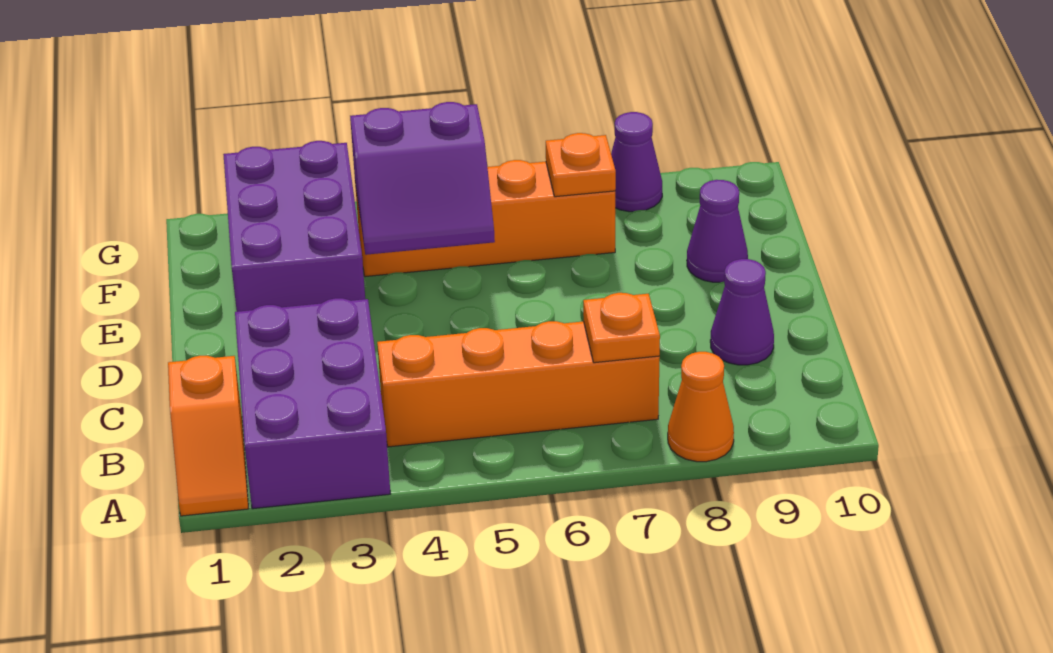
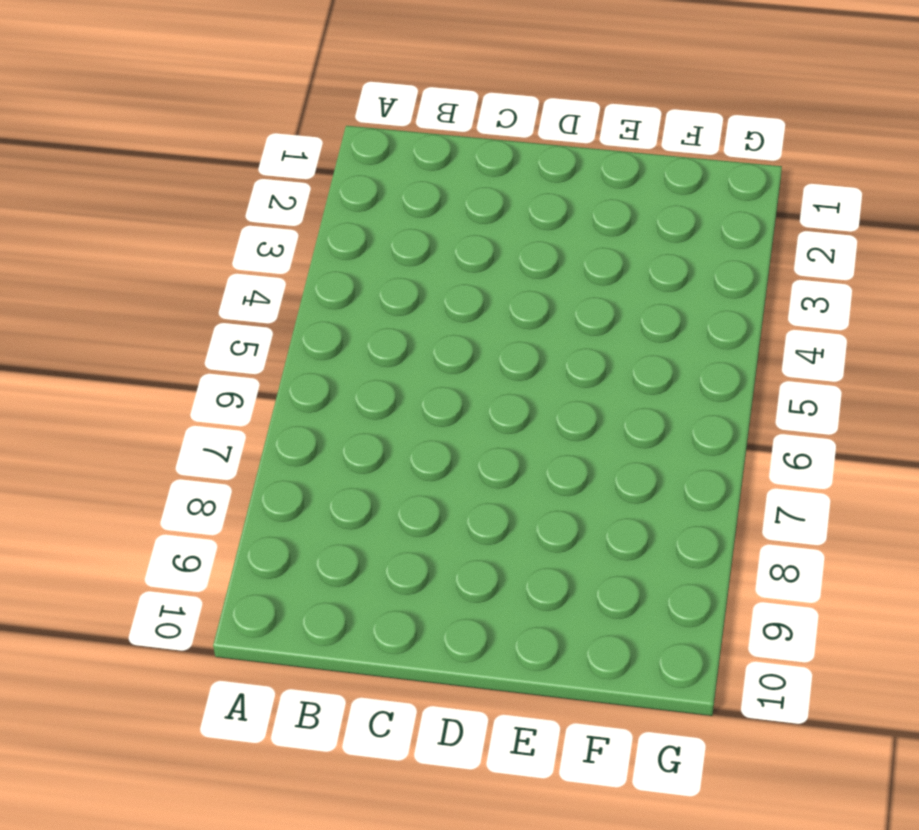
none -> orange slope A1:B1 level 1 top B
none -> purple brick A2:C3 level 1
none -> orange cone A8 level 1

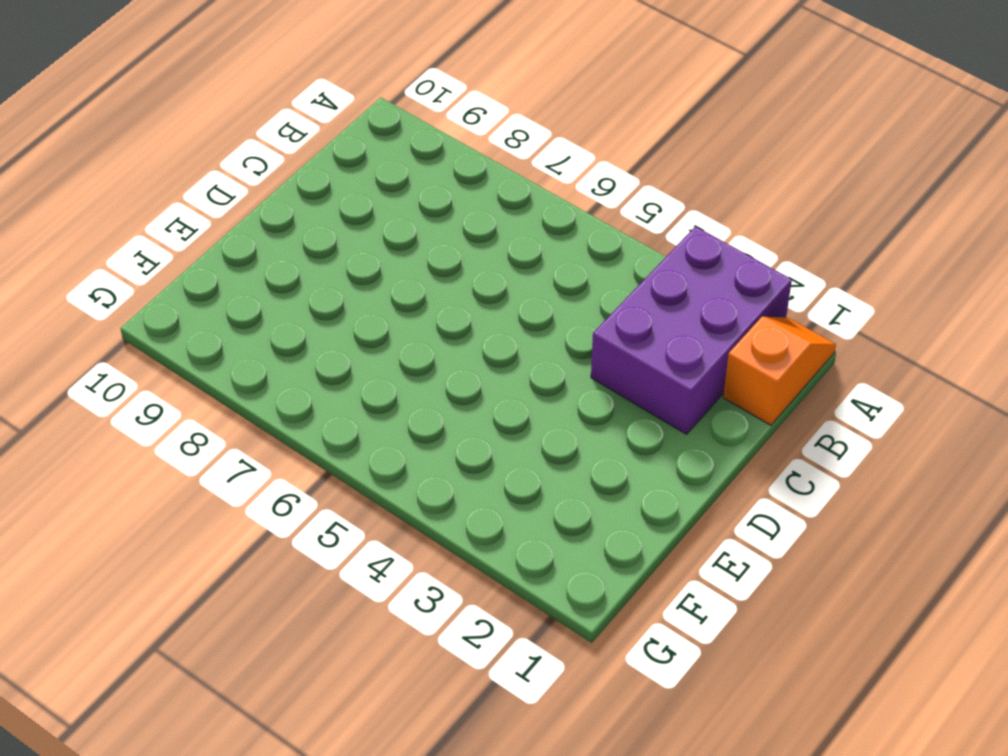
none -> orange cone A8 level 1
none -> orange brick B4:B7 level 1
none -> purple cone C9 level 1

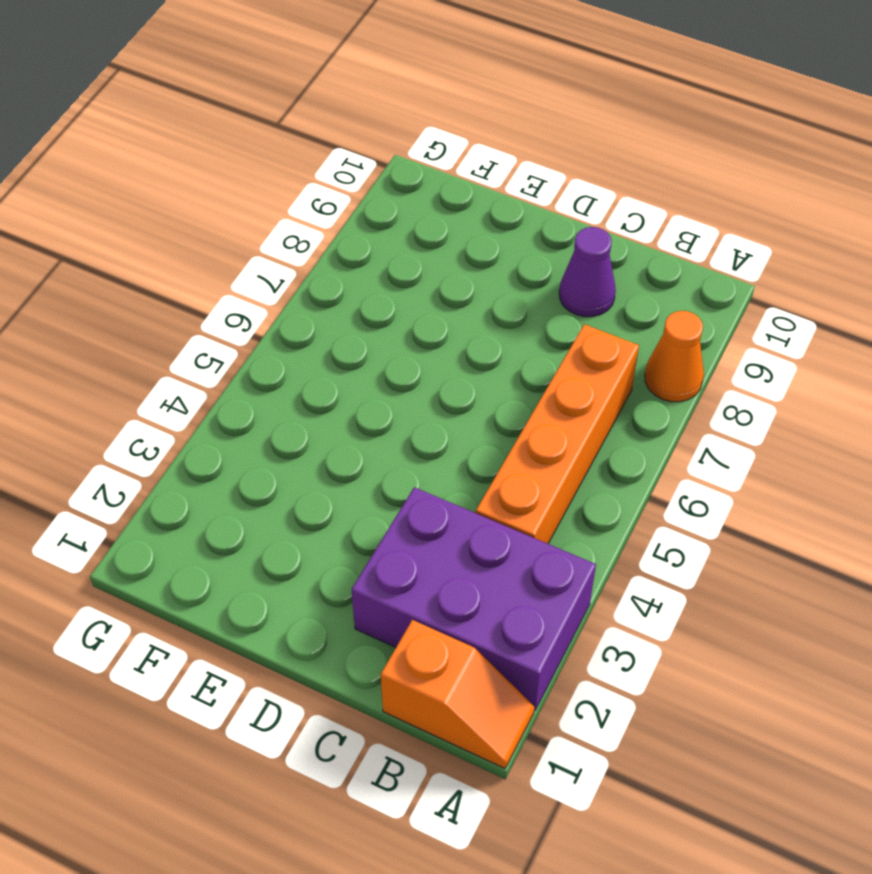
none -> purple brick E2:G3 level 1
none -> purple cone E9 level 1
none -> orange brick F4:F7 level 1

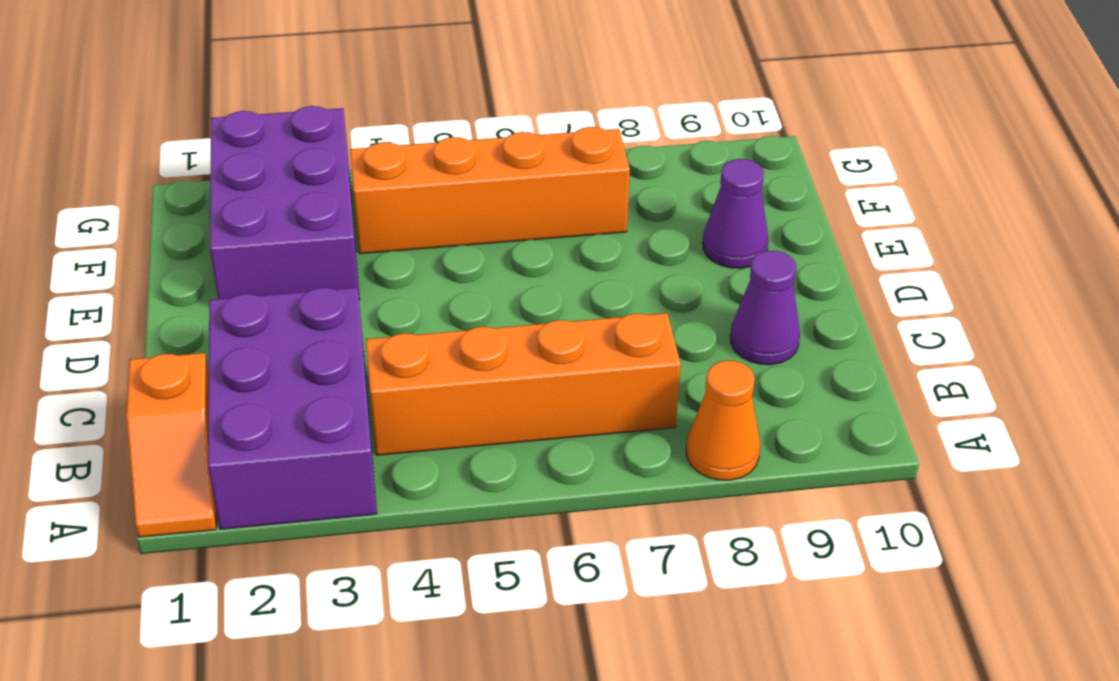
none -> purple cone G8 level 1
none -> orange plate B7 level 2
none -> purple slope E4:F5 level 2 top F

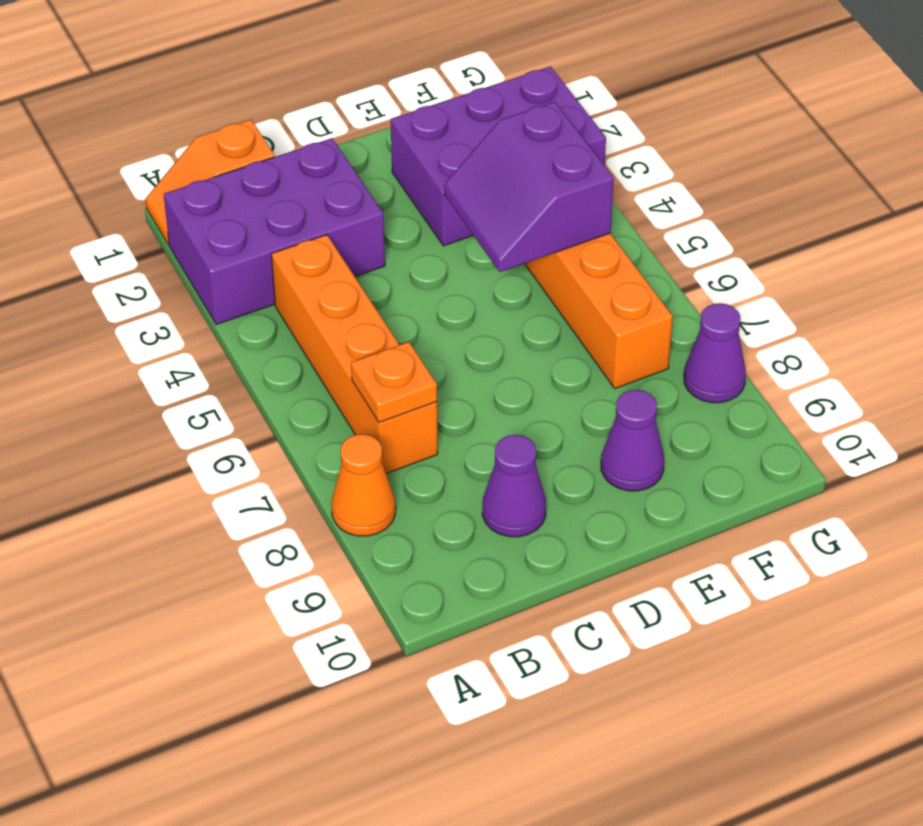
none -> orange plate F7 level 2

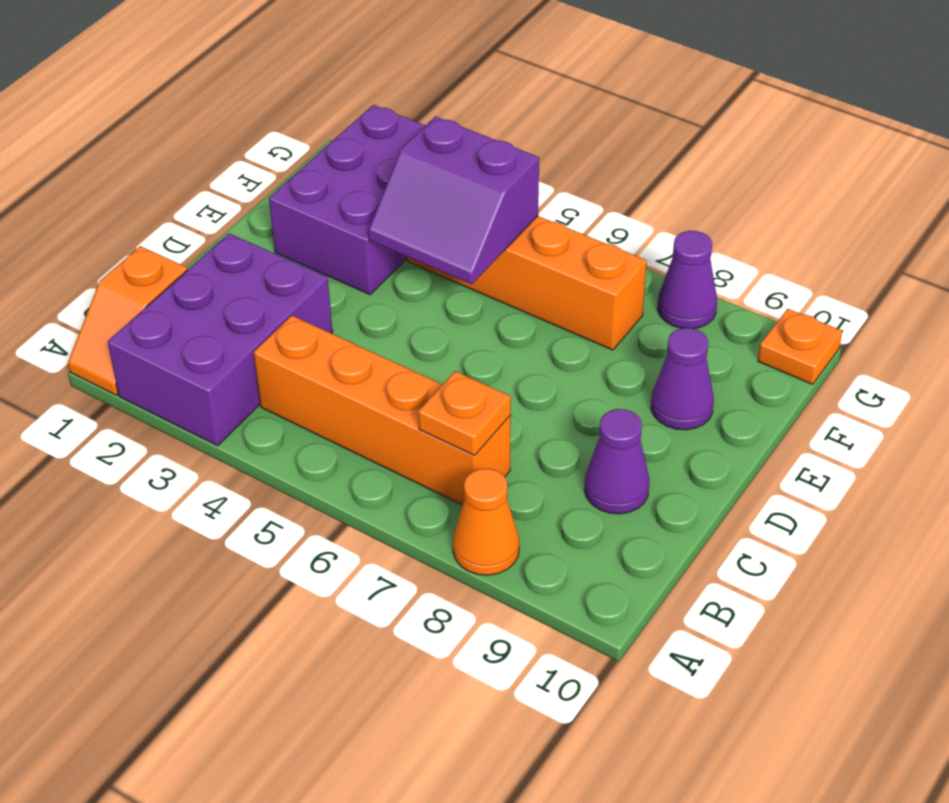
orange plate G10 level 1 -> orange plate F7 level 2

